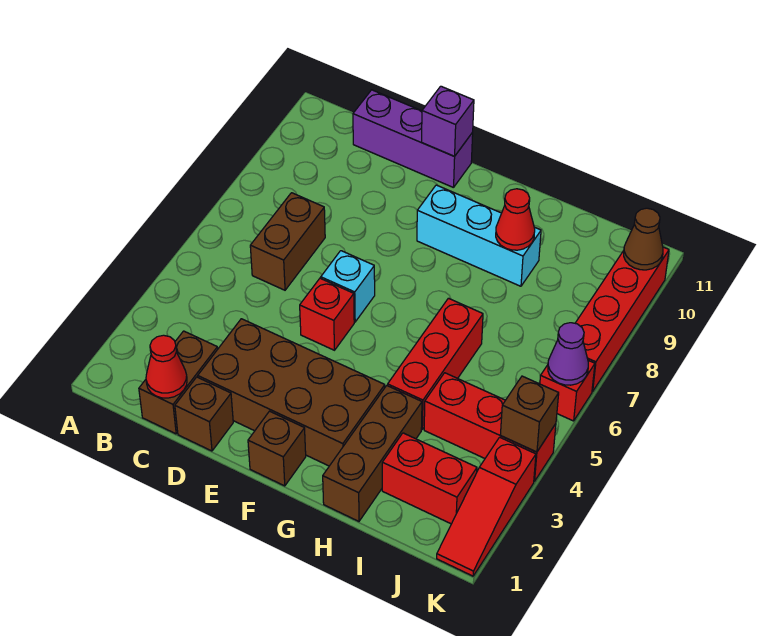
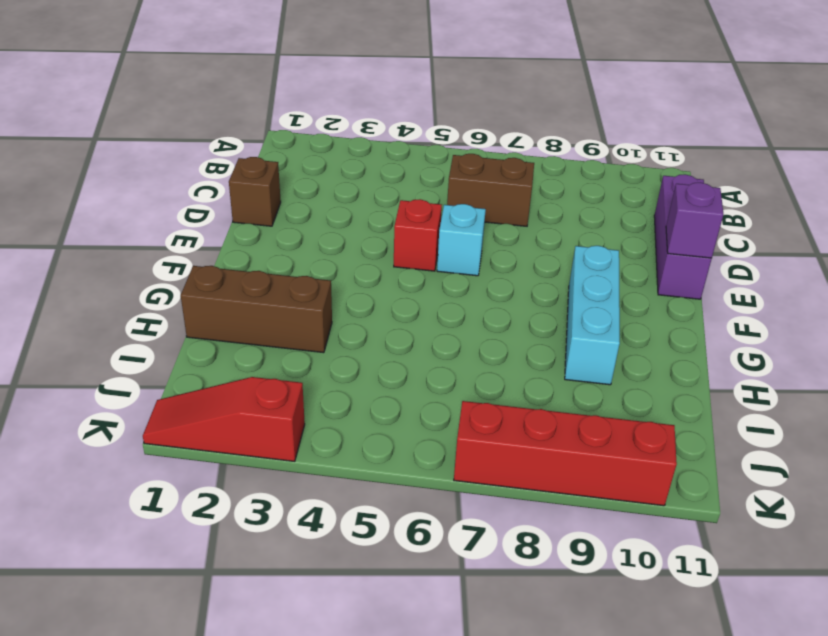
none -> brown brick C1:C2 level 1
none -> brown brick D2:G3 level 1
none -> brown brick F1 level 1

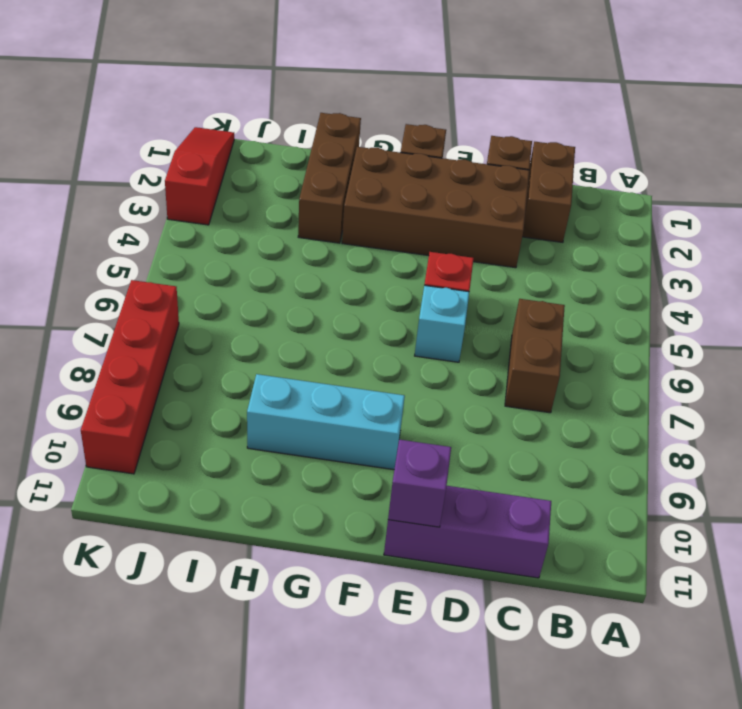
none -> red brick H4:H6 level 1
none -> red brick I2:J2 level 1
none -> red brick I4:K4 level 1

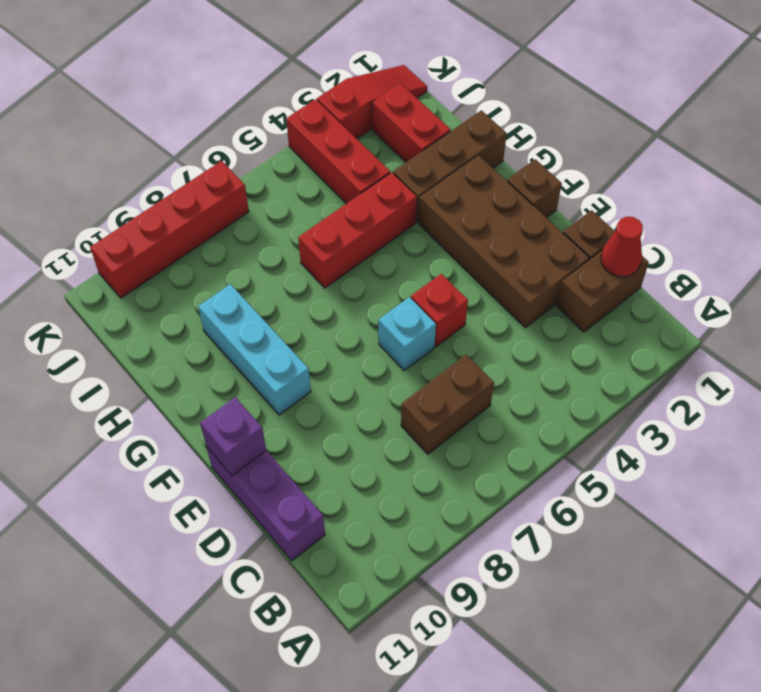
none -> red brick K6 level 1
none -> red cone H9 level 2
none -> brown brick K4 level 2

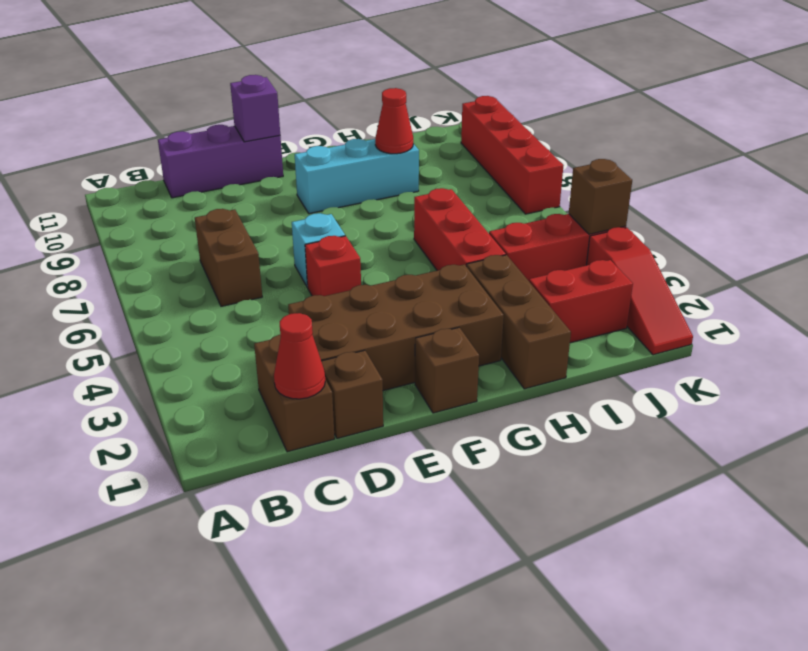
none -> red brick K6 level 1
none -> purple cone K6 level 2
none -> brown cone K10 level 2

